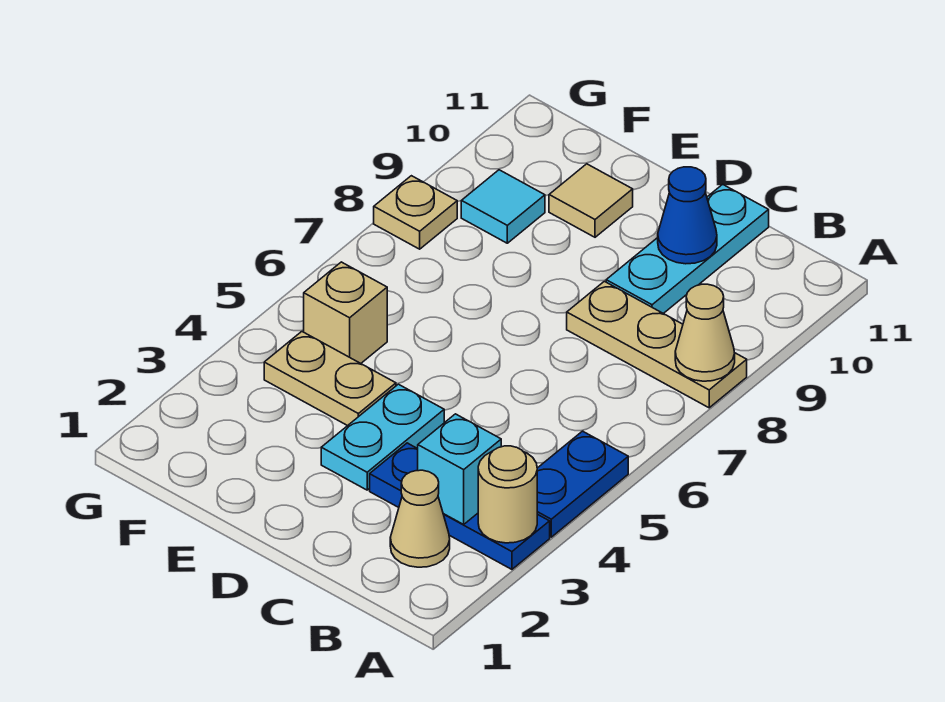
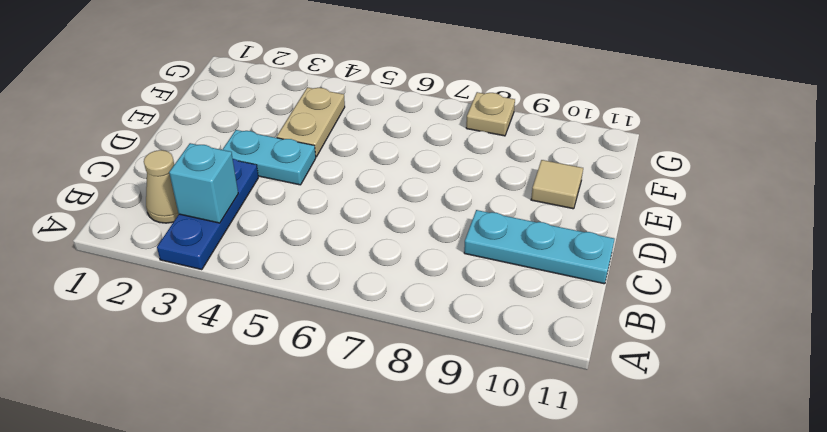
none -> blue plate A4:A5 level 1
none -> tan plate A8:C8 level 1
none -> tan brick F5 level 1

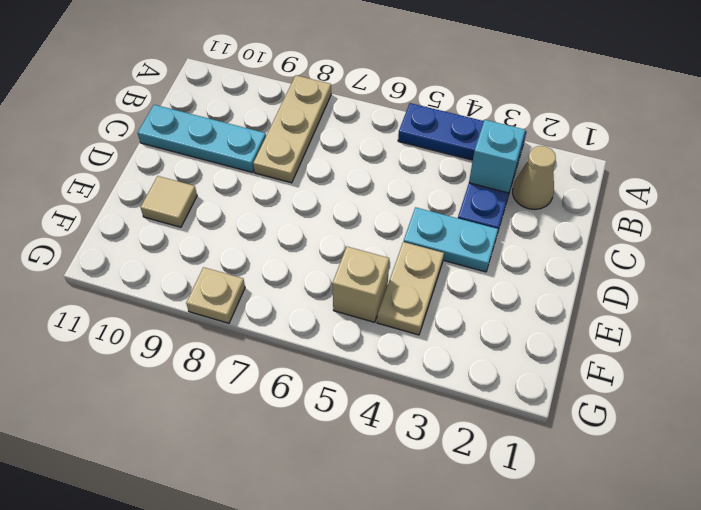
none -> cyan tile F9 level 1
none -> tan round brick A3 level 2
none -> tan cone A8 level 2

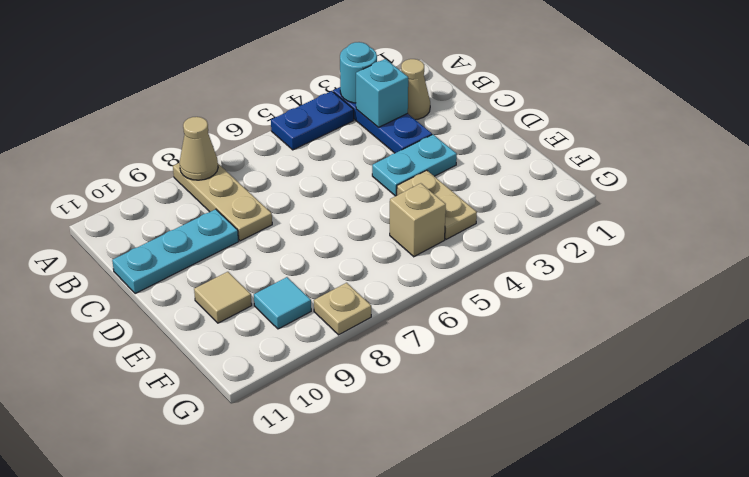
cyan round brick A3 level 2 -> tan round brick A3 level 2
none -> blue cone C10 level 2

